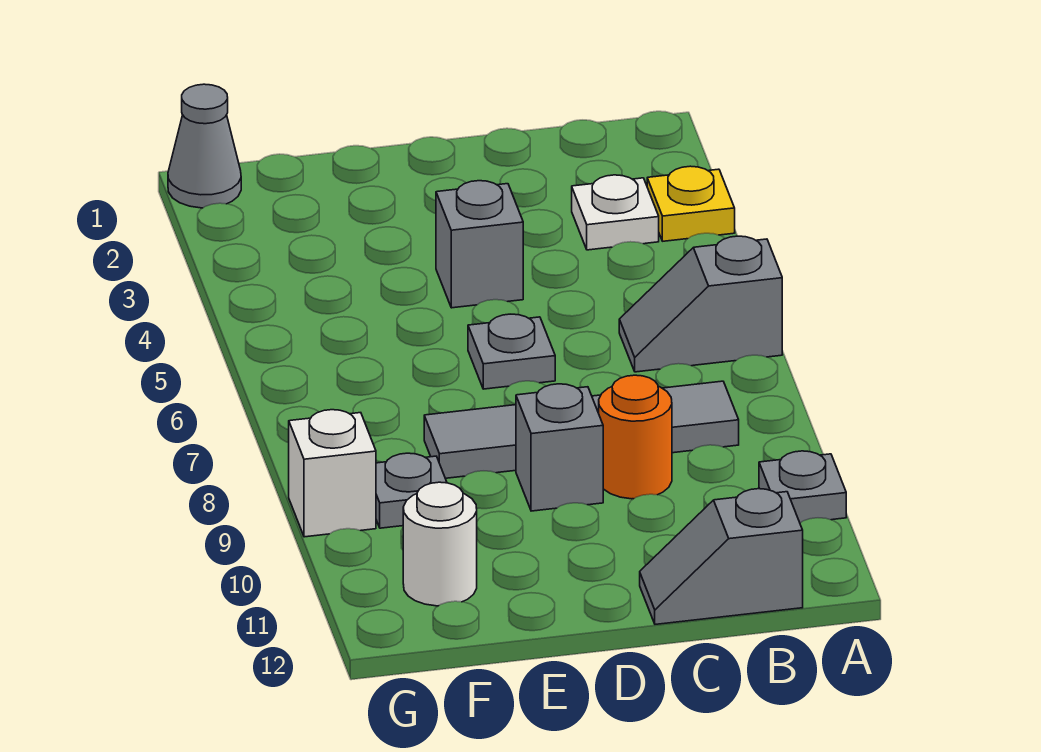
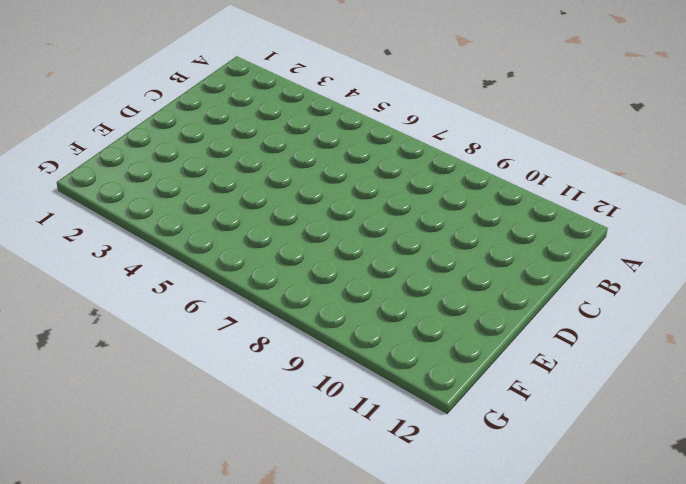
none -> yellow plate A3 level 1
none -> grey slope A6:B6 level 1 top A
none -> grey plate A10 level 1

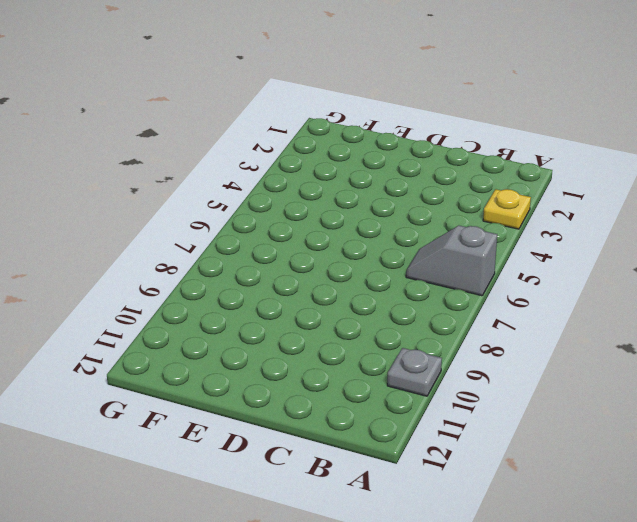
none -> white plate B3 level 1
none -> grey tile B8:E8 level 1
none -> grey slope B12:C12 level 1 top B

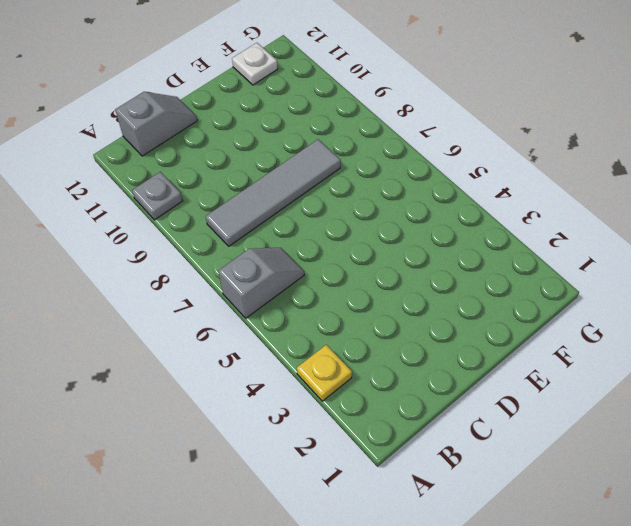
white plate F12 level 1 -> white plate B3 level 1
none -> orange round brick C9 level 1
none -> grey brick D4 level 1
none -> grey plate D6 level 1

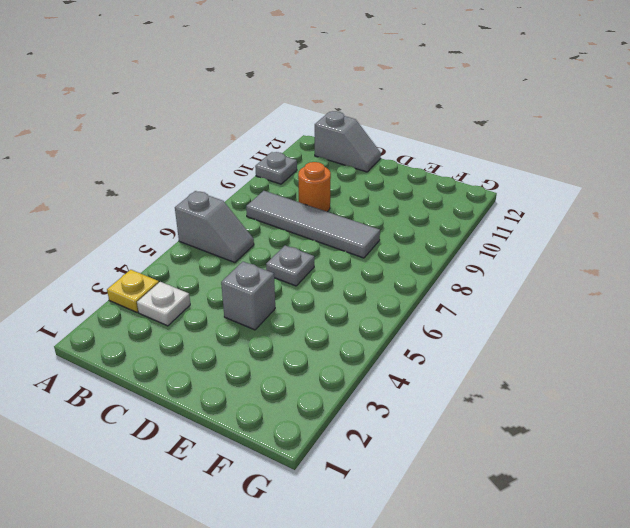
none -> grey brick D9 level 1
none -> grey plate F9 level 1
none -> white round brick F11 level 1

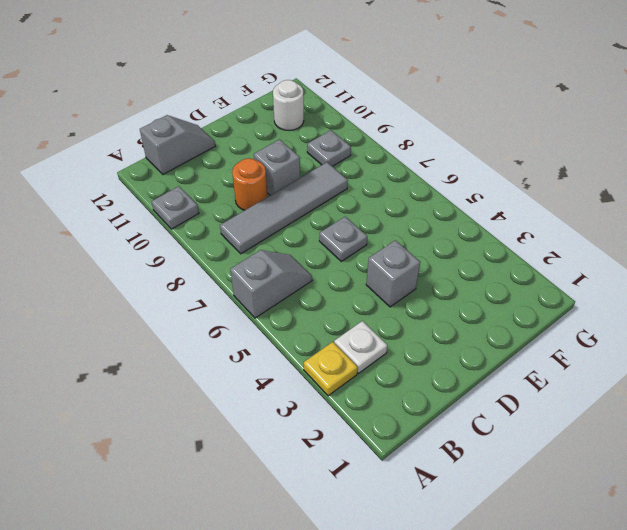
none -> grey cone G1 level 1
none -> white brick G9 level 1

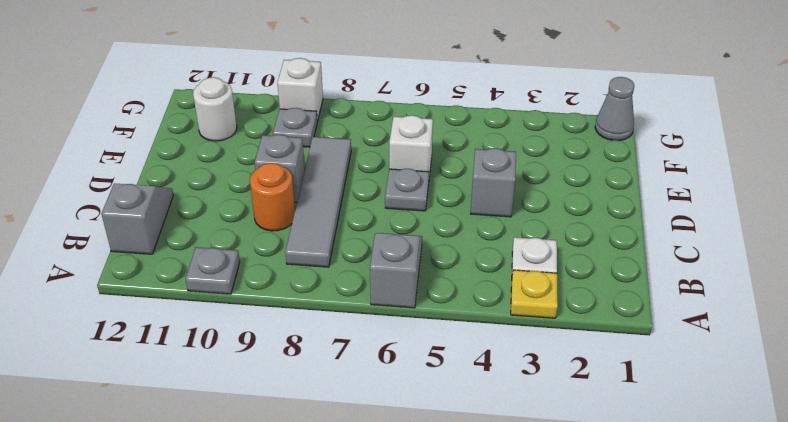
white brick E6 level 1 -> none

